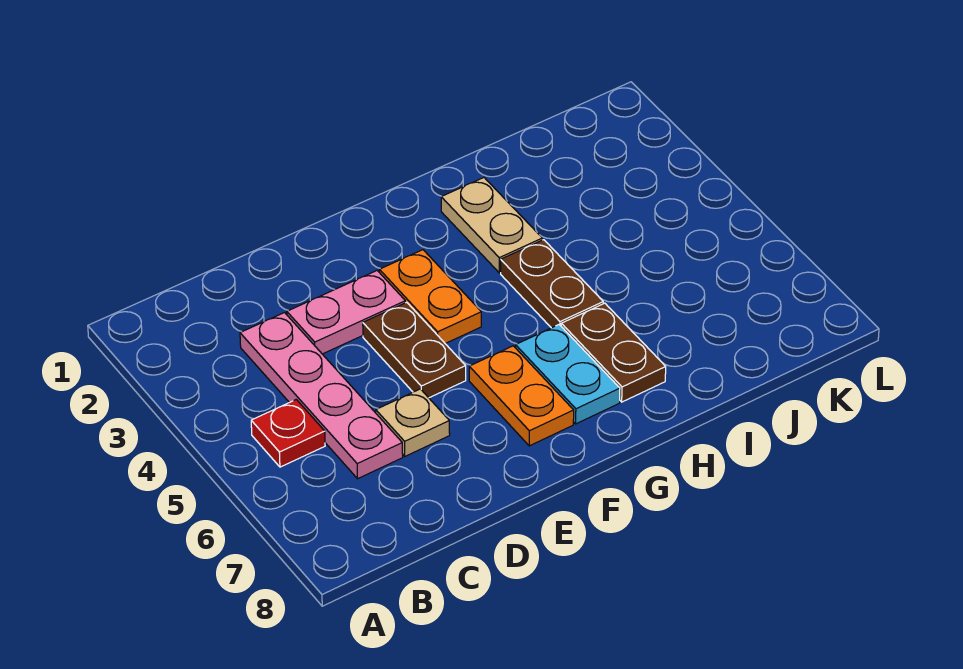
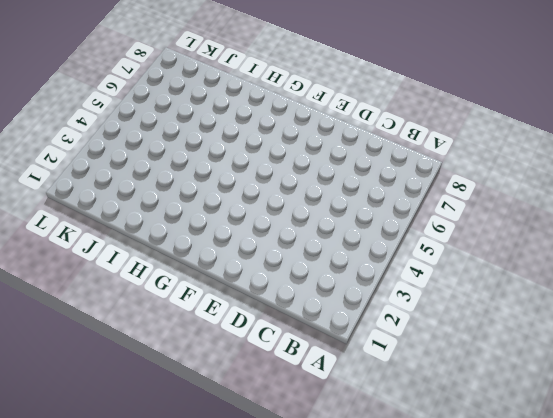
none -> red plate B5 level 1
none -> pink plate C3:C6 level 1

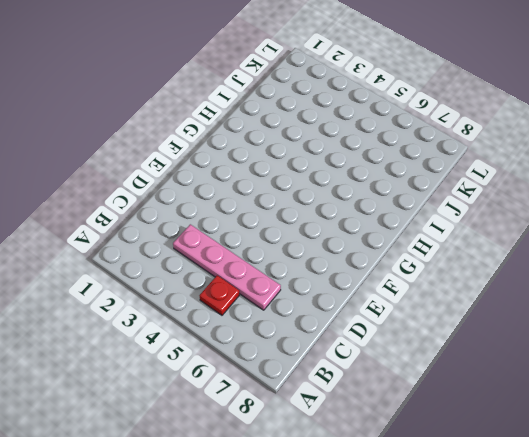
none -> pink plate D3:E3 level 1
none -> tan plate D6 level 1

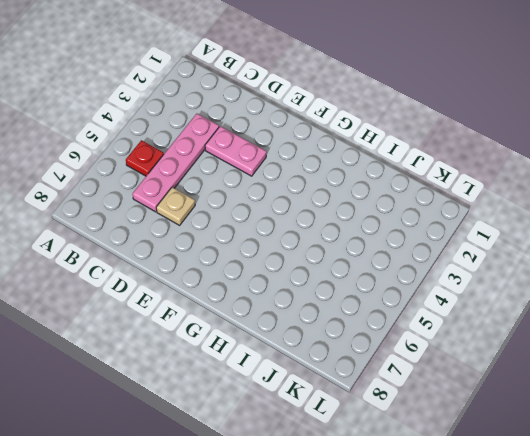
none -> brown plate E4:E5 level 1
none -> orange plate F3:F4 level 1

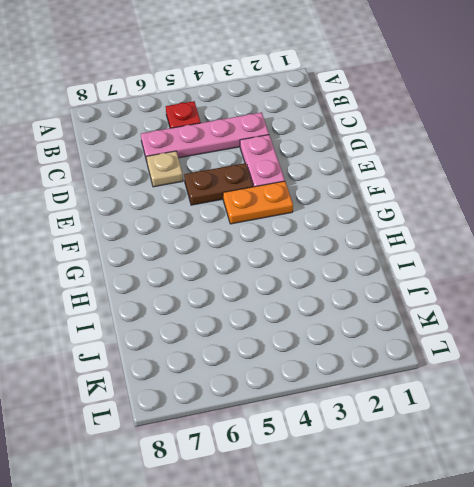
none -> orange plate F6:F7 level 1
none -> cyan plate G6:G7 level 1

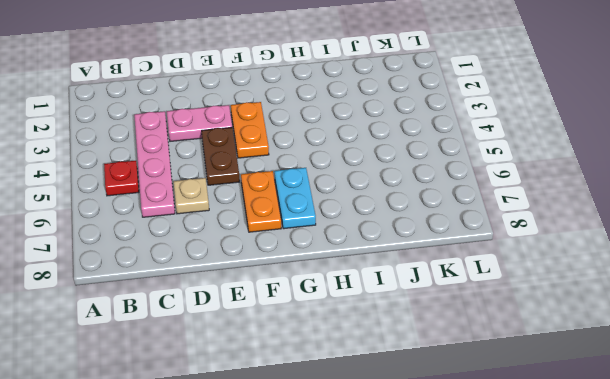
none -> tan plate H2:H3 level 1
none -> brown plate H4:H5 level 1

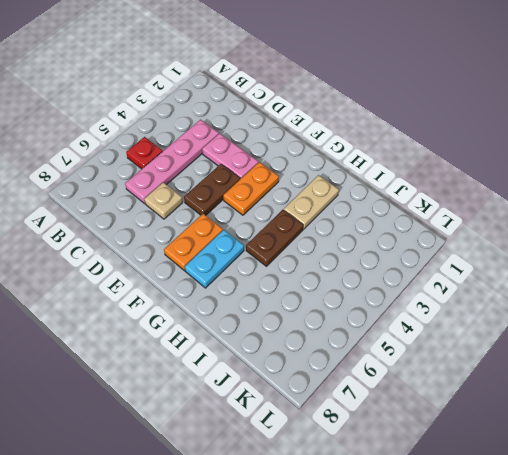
none -> brown plate H6:H7 level 1

